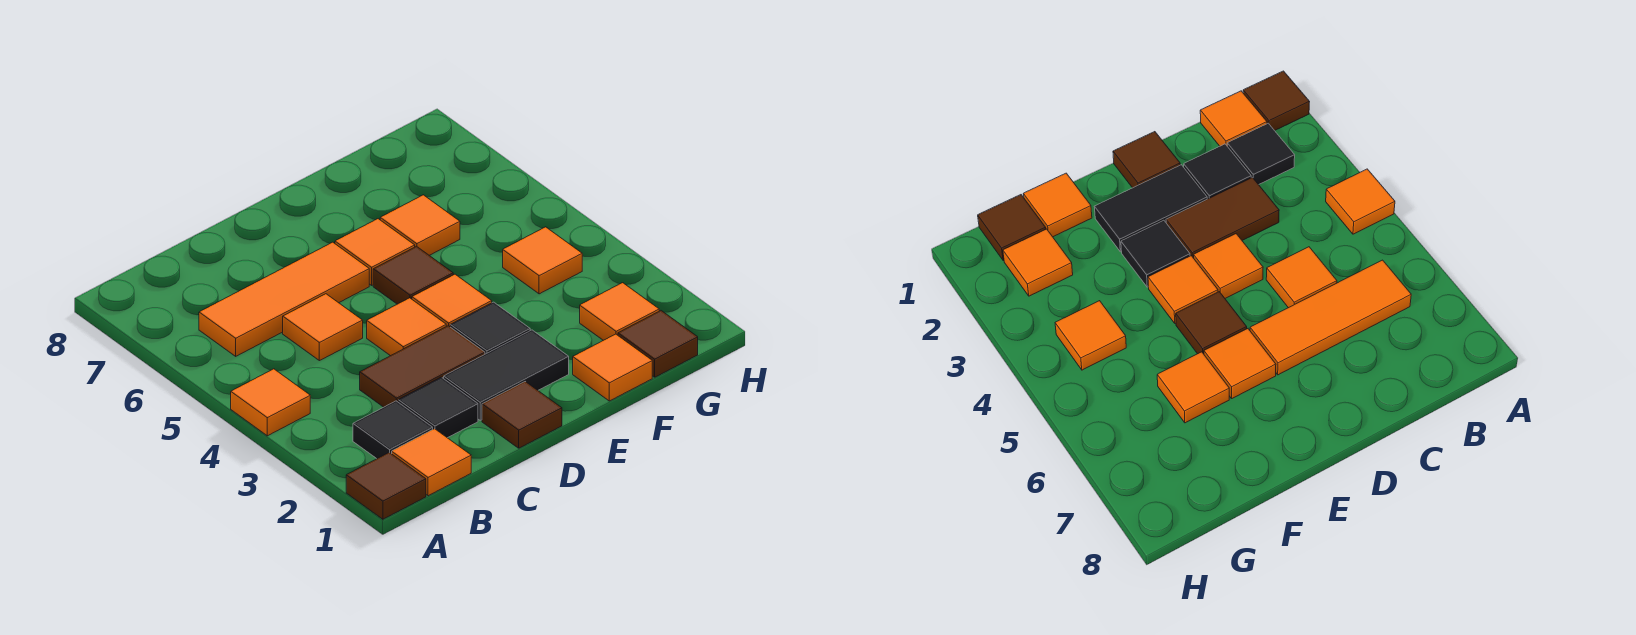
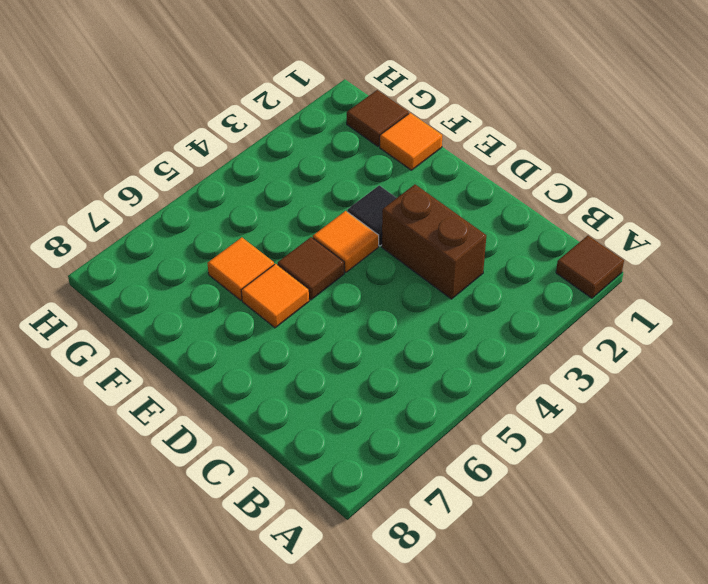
brown brick C3:D3 level 1 -> brown tile C3:D3 level 1
none -> orange tile A4 level 1
none -> orange tile B1 level 1
none -> black tile B2 level 1

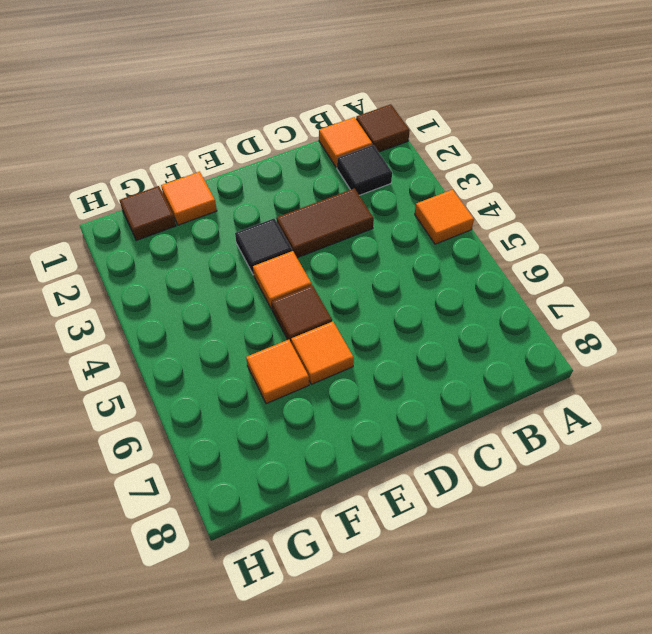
none -> orange tile B6:D6 level 1
none -> black tile C2 level 1
none -> orange tile C5 level 1

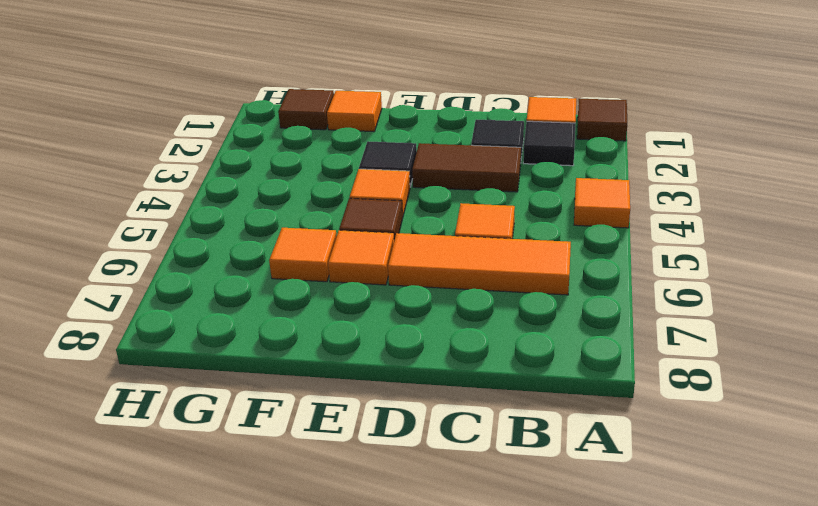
none -> brown tile D1 level 1
none -> black tile D2:E2 level 1
none -> orange tile D4 level 1

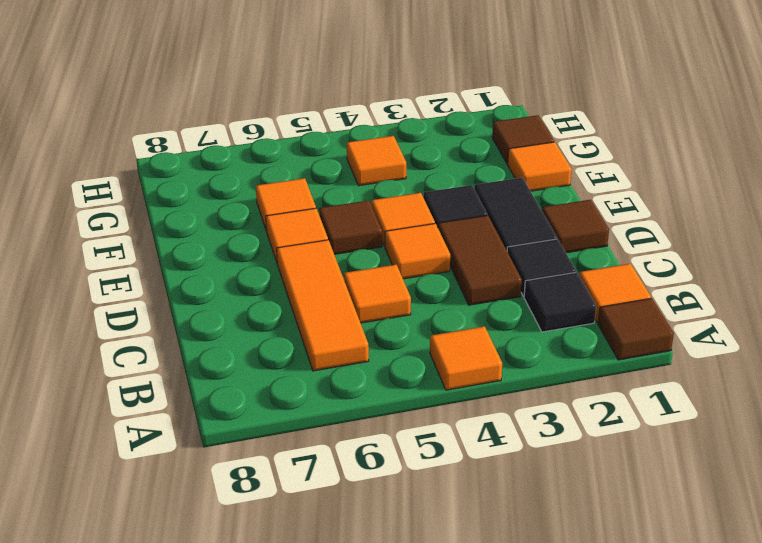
none -> orange tile G2 level 1

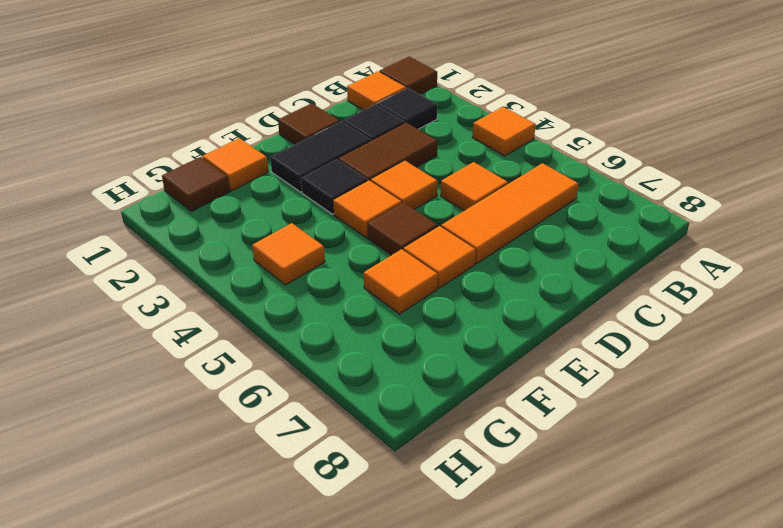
none -> orange tile G2 level 1

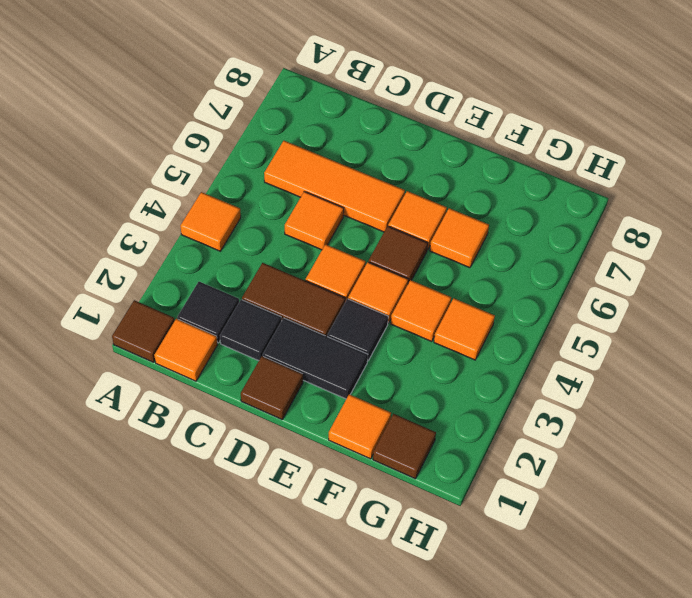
orange tile F4 level 1 -> orange tile G2 level 1

